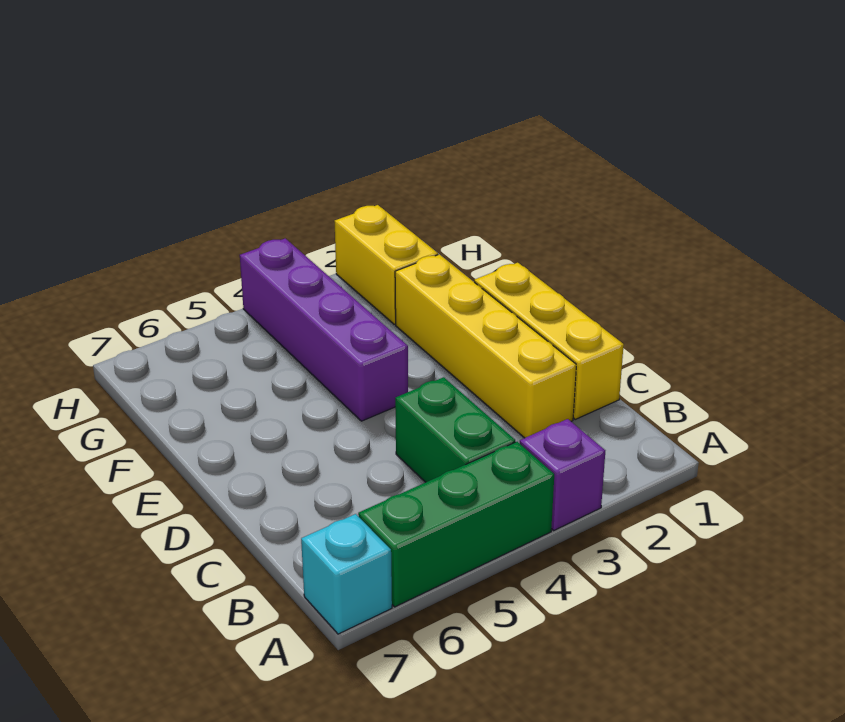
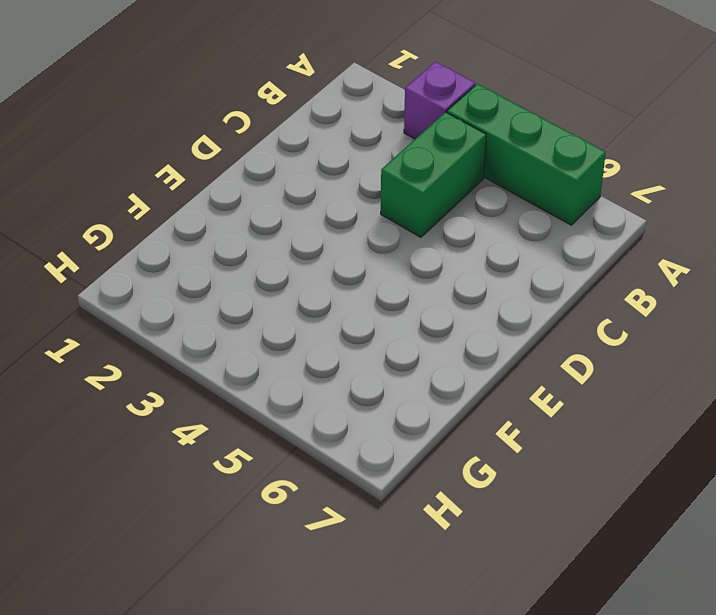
none -> cyan brick A7 level 1
none -> yellow brick C1:E1 level 1

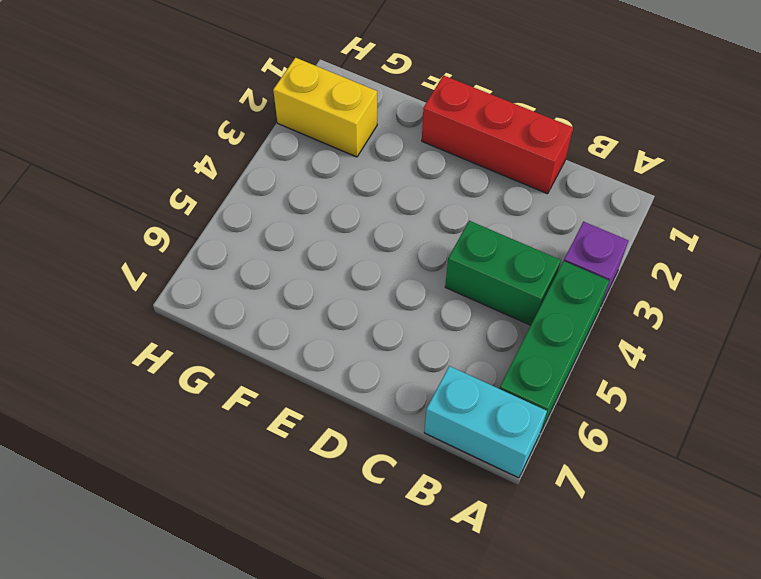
cyan brick A7:B7 level 1 -> cyan brick A7 level 1
red brick C1:E1 level 1 -> yellow brick C1:E1 level 1
none -> yellow brick C2:F2 level 1
none -> purple brick E4:H4 level 1

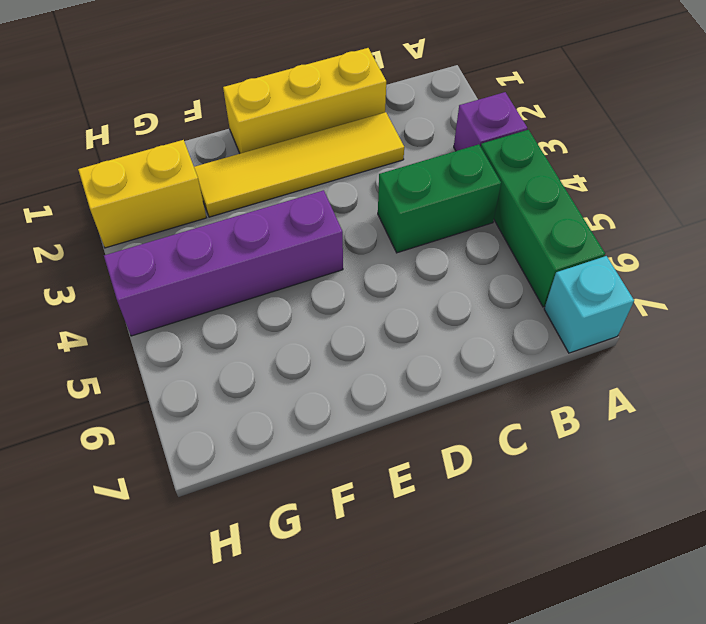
yellow tile C2:F2 level 1 -> yellow brick C2:F2 level 1

